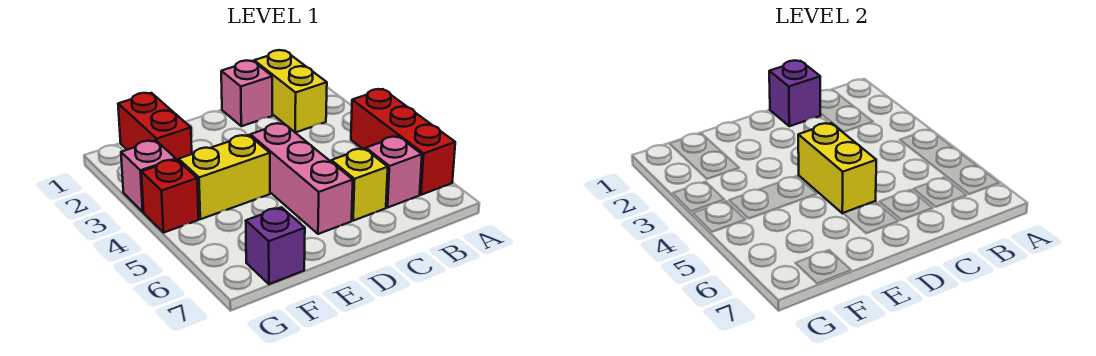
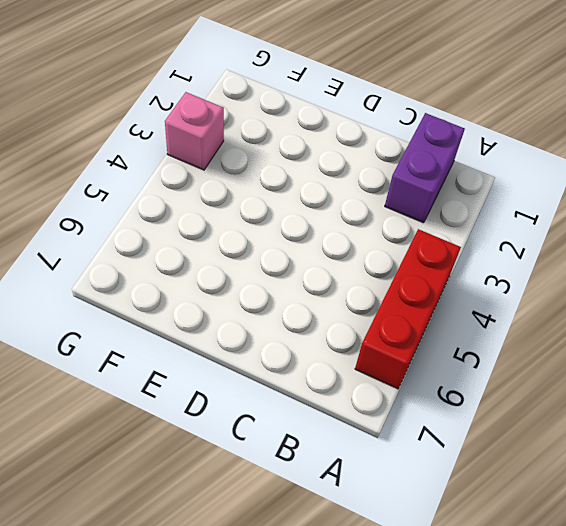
purple brick B1:B2 level 1 -> yellow brick B1:B2 level 1
none -> pink brick B6 level 1
none -> pink brick C1 level 1
none -> yellow brick C6 level 1

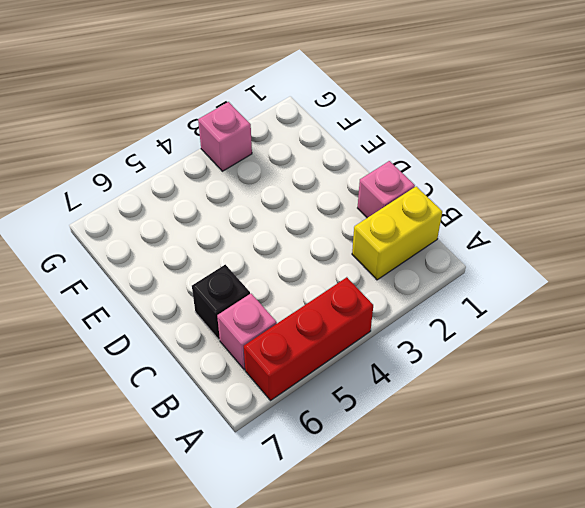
black brick C6 level 1 -> yellow brick C6 level 1
none -> pink brick D4:D6 level 1
none -> yellow brick E4:F4 level 1
none -> red brick F1:F2 level 1

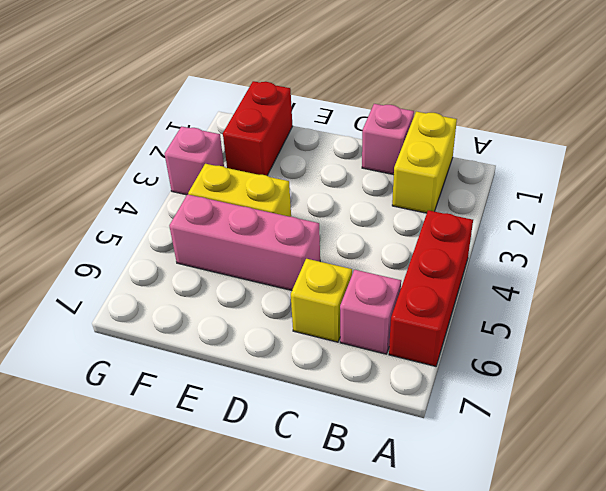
pink brick D5:F5 level 1 -> pink brick D4:D6 level 1
none -> purple brick F7 level 1
none -> red brick G4 level 1
none -> purple brick C1 level 2

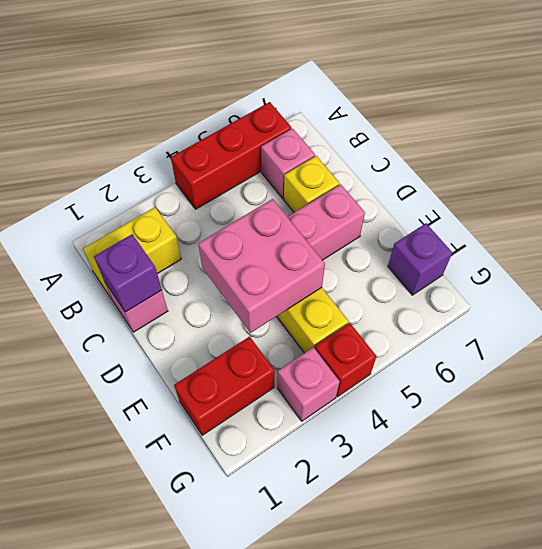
pink brick D3:E4 level 2 -> yellow brick D4:D5 level 2

